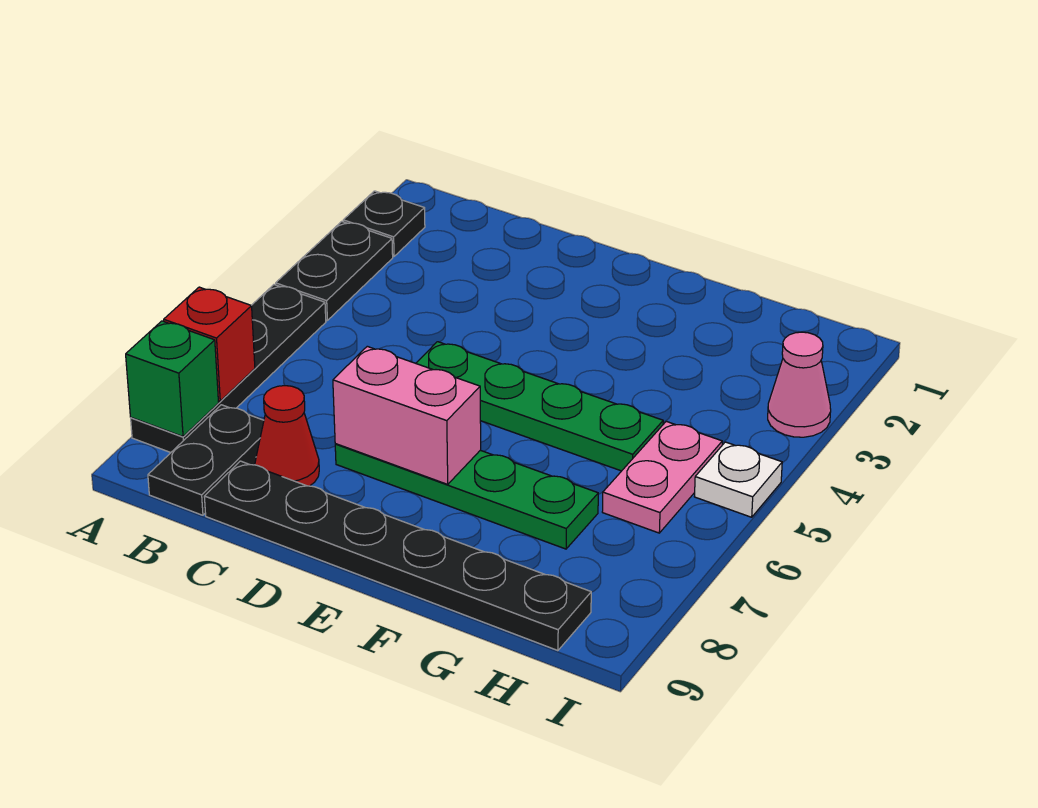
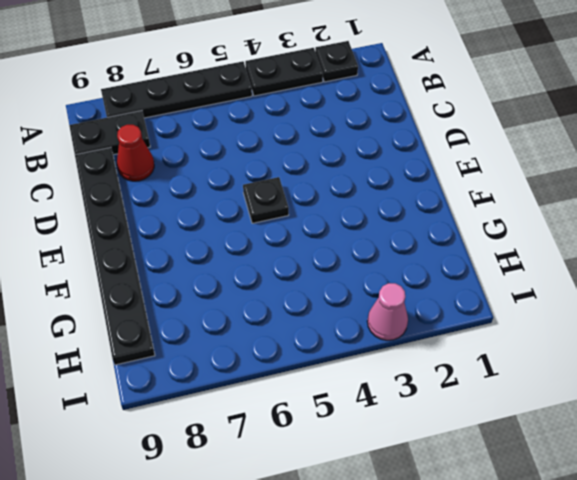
black plate E5 level 1 -> green plate D5:G5 level 1
none -> green plate D7:G7 level 1
none -> pink plate H5:H6 level 1
none -> white plate I5 level 1

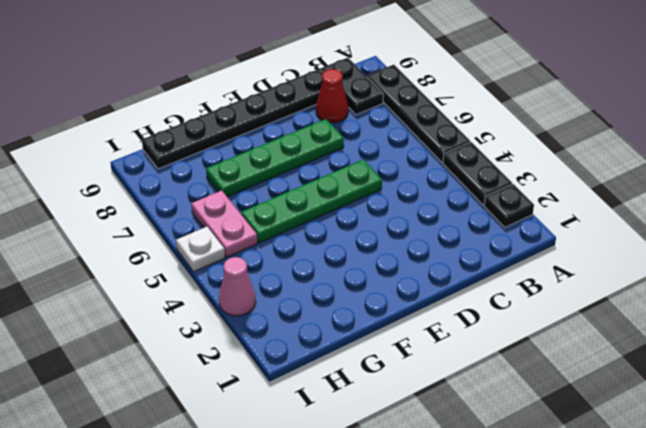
none -> red brick A7 level 2
none -> green brick A8 level 2
none -> pink brick D7:E7 level 2

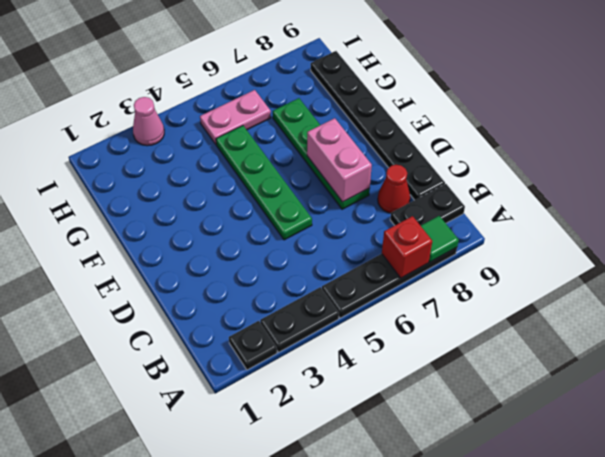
green tile A8 level 2 -> green brick A8 level 2
none -> white plate I5 level 1

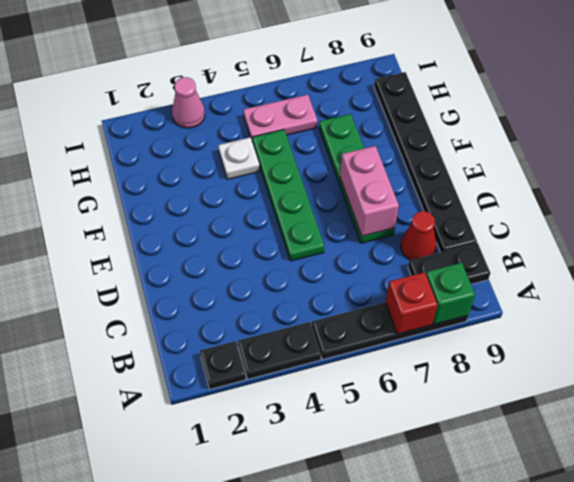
white plate G4 level 1 -> white plate I5 level 1

